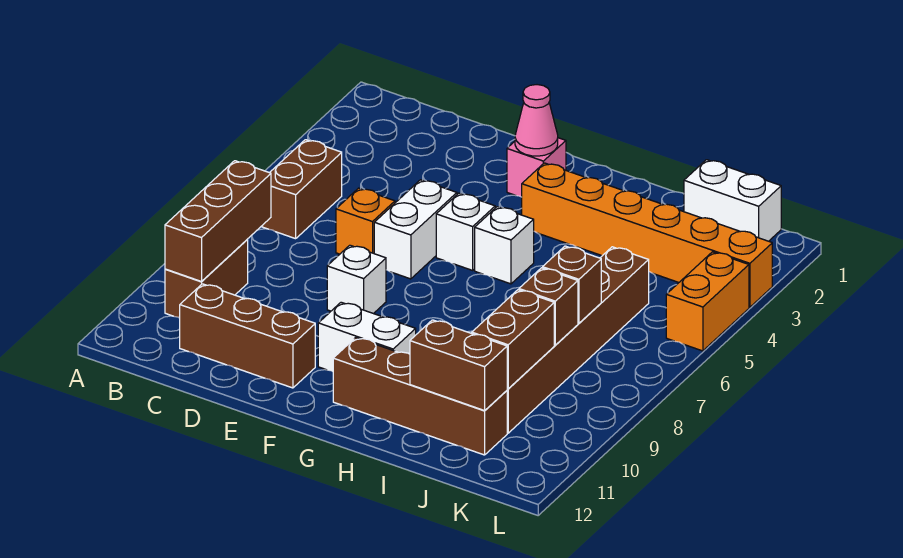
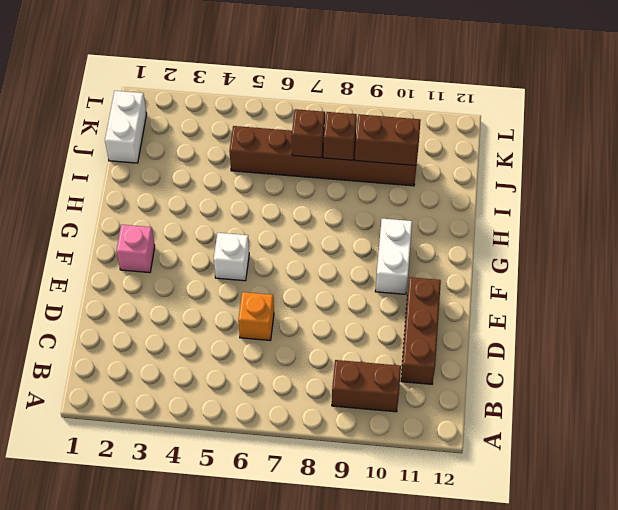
none -> brown brick B5:B6 level 1
none -> white brick E5:E6 level 1
none -> white brick E8 level 1

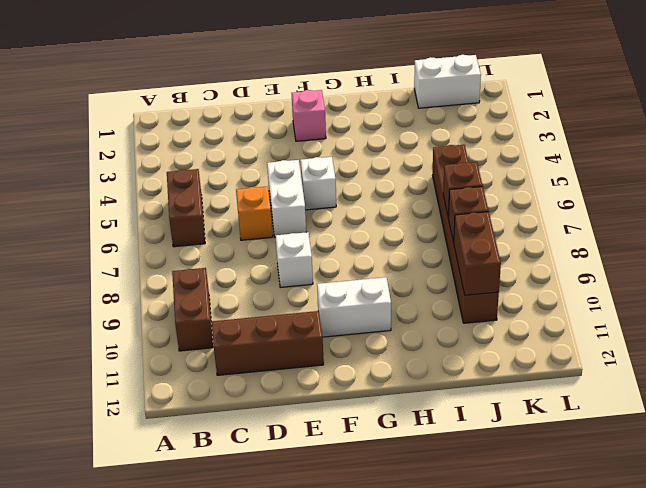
none -> orange brick G3:L3 level 1
none -> white brick G5 level 1
none -> brown brick G11:J11 level 1

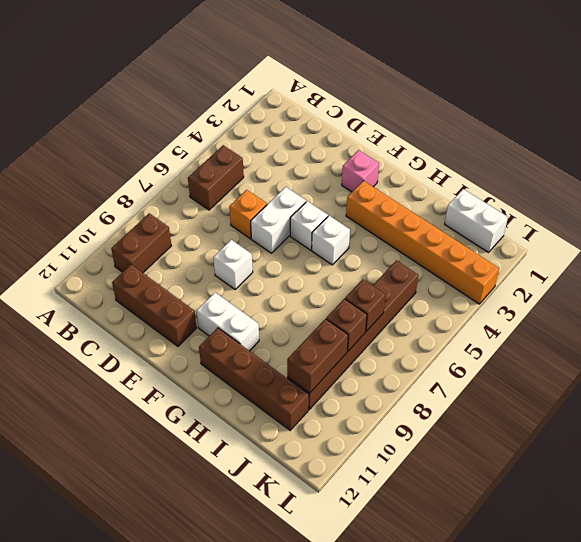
none -> orange brick L4:L5 level 1
none -> brown brick B8:B10 level 2
none -> pink cone F2 level 2

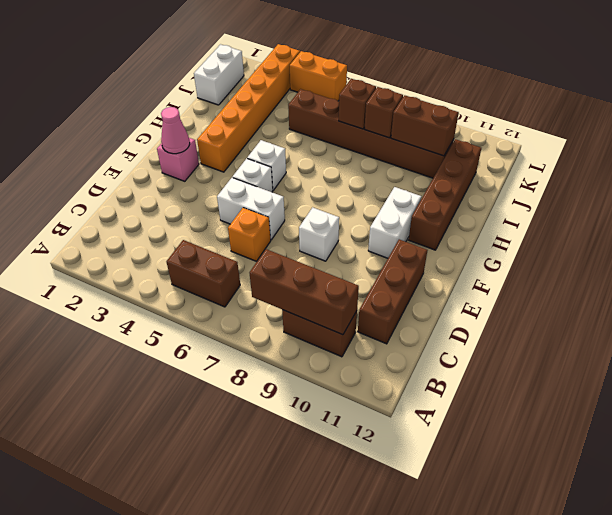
none -> brown brick I11:J11 level 2

